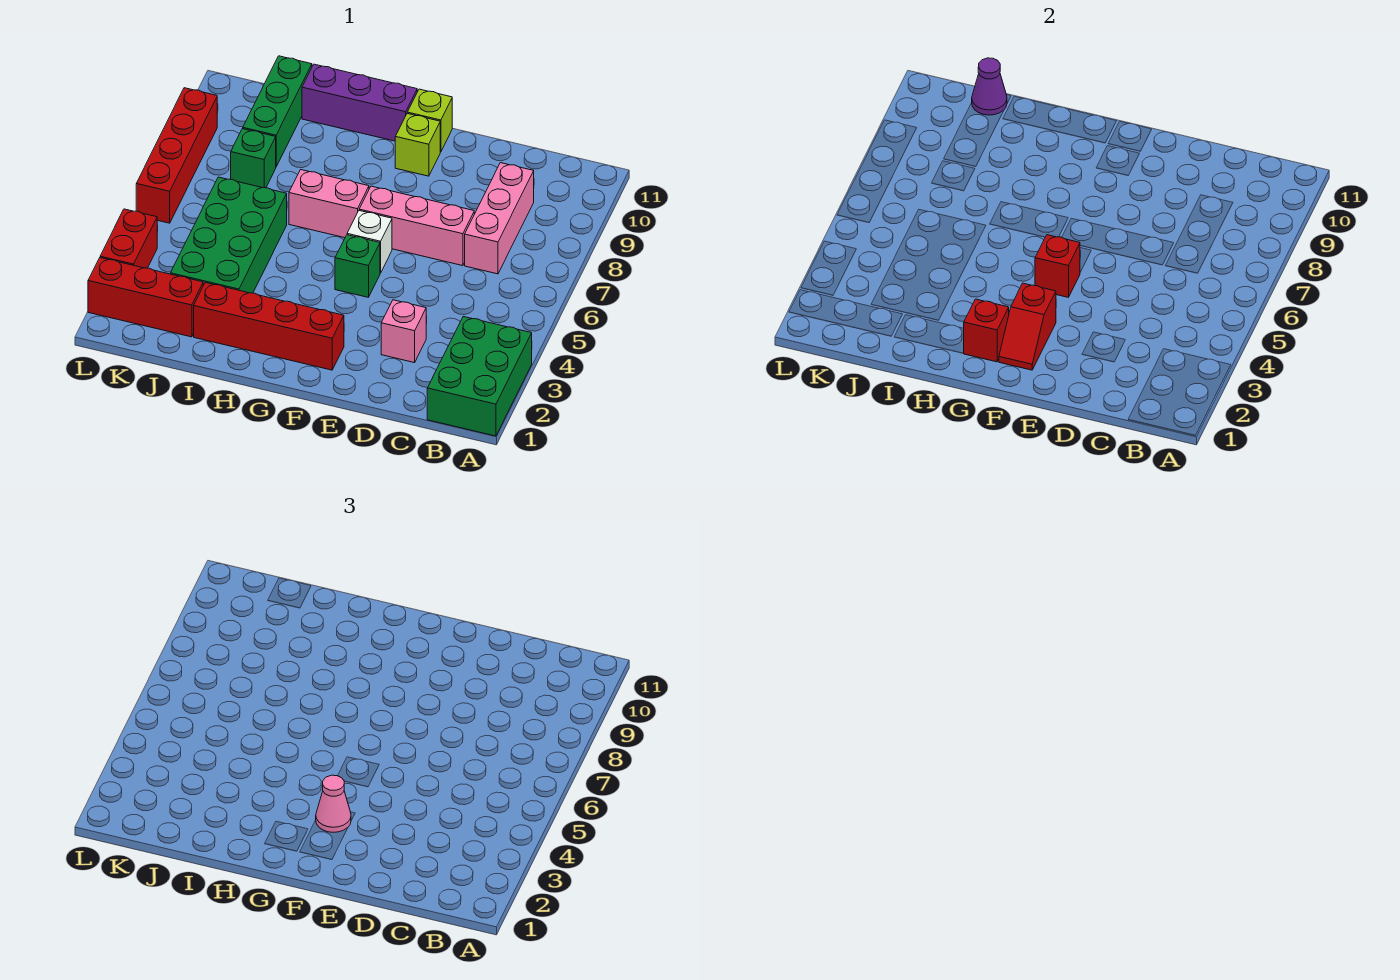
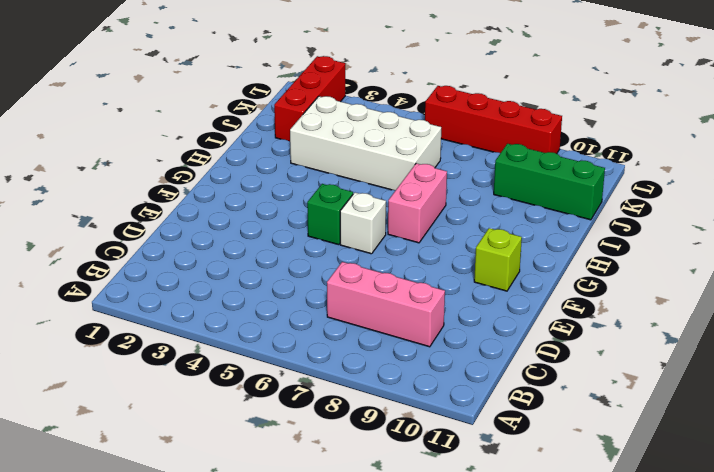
white brick I3:J6 level 1 -> green brick I3:J6 level 1
none -> green brick A1:B3 level 1
none -> pink brick D3 level 1
none -> pink brick D7:F7 level 1

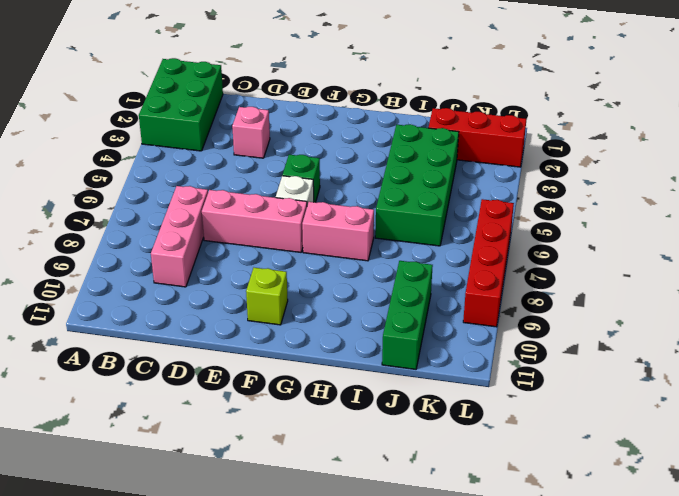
none -> red brick F2:I2 level 1
none -> lime brick F11 level 1
none -> purple brick G11:I11 level 1

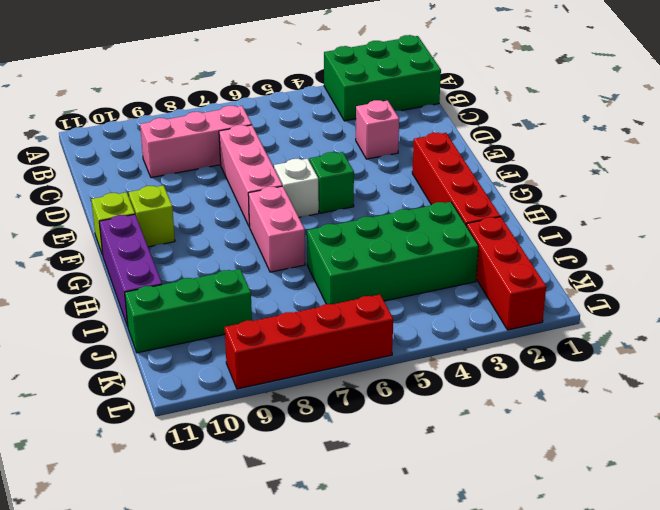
none -> green brick J8 level 1
none -> red brick L3:L4 level 1
none -> red slope F2:F3 level 2 top 3

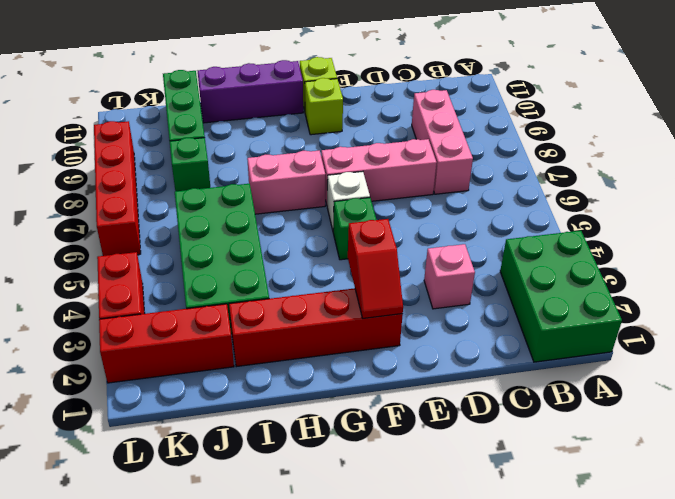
none -> red brick F5 level 2
none -> red brick G2 level 2
none -> purple cone J11 level 2

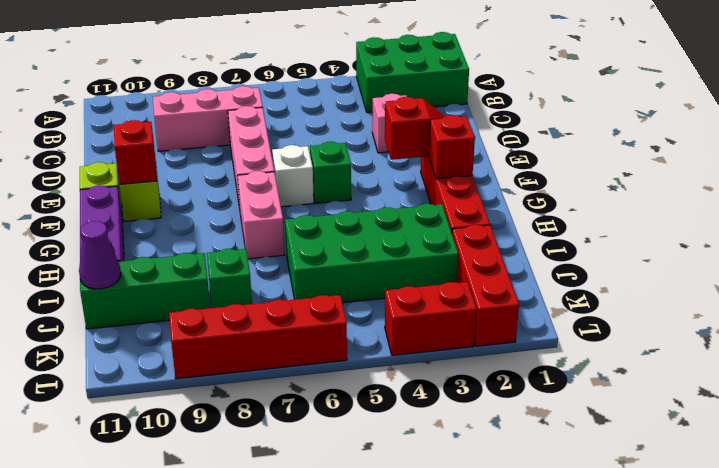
red brick F10 level 2 -> red brick F5 level 2
none -> pink cone F3 level 3

